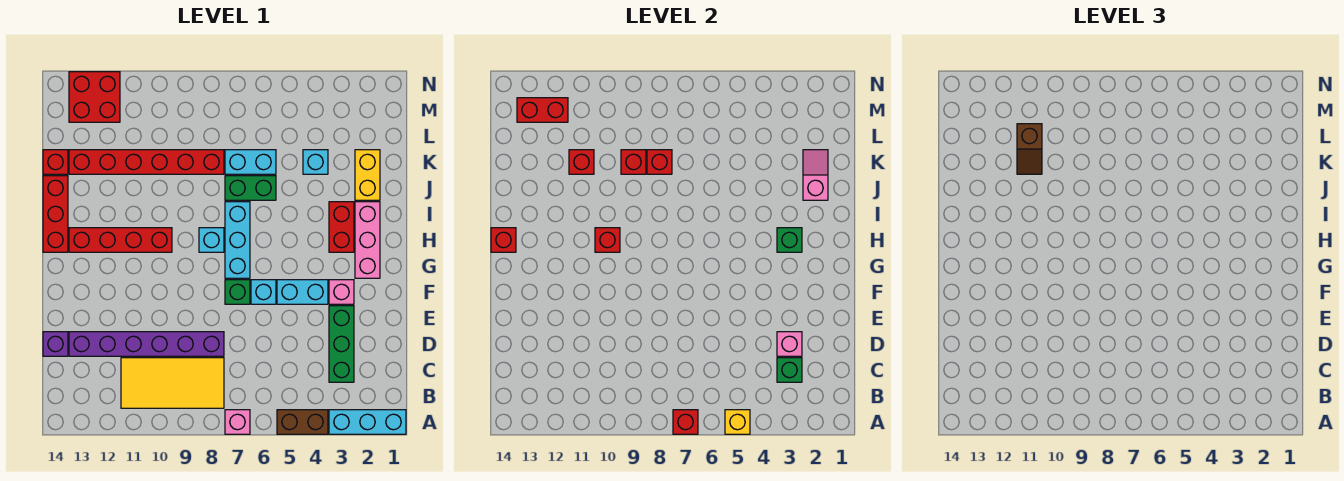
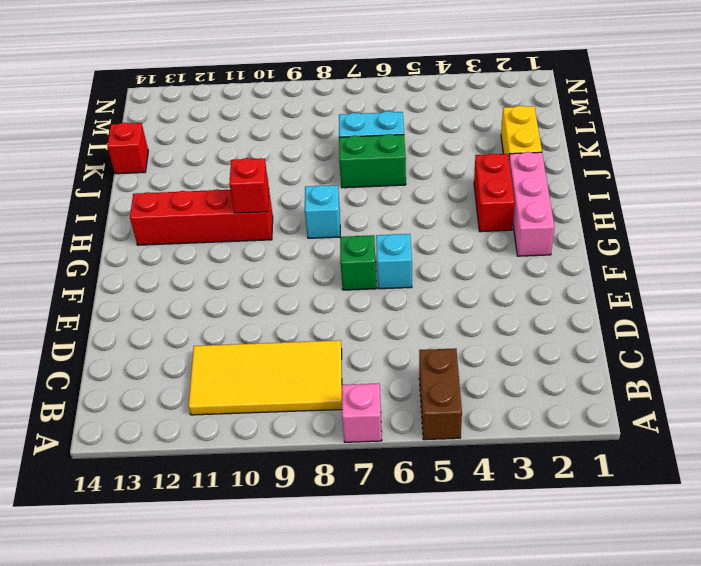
brown brick A5:B5 level 1 -> brown brick A4:A5 level 1
none -> cyan brick A1:A3 level 1
none -> green brick C3:E3 level 1
none -> purple brick D8:D13 level 1
none -> purple brick D14 level 1

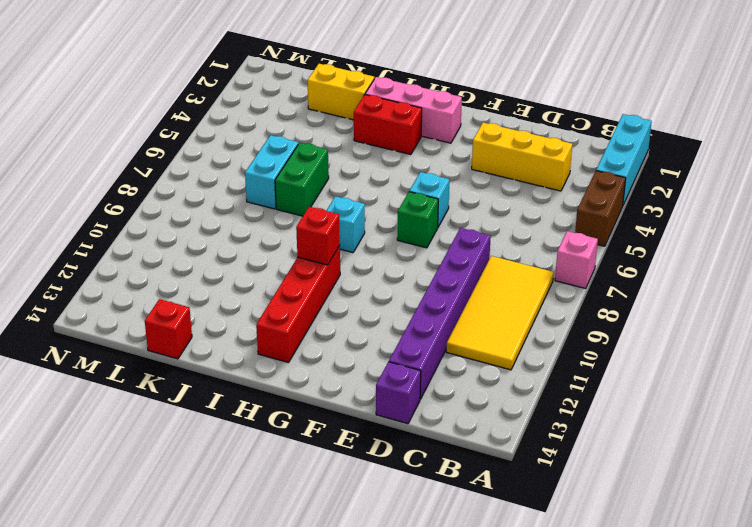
yellow brick C3:E3 level 1 -> green brick C3:E3 level 1
none -> pink brick F3 level 1
none -> cyan brick F4:F5 level 1
none -> cyan brick G7:I7 level 1
none -> red brick H14:J14 level 1

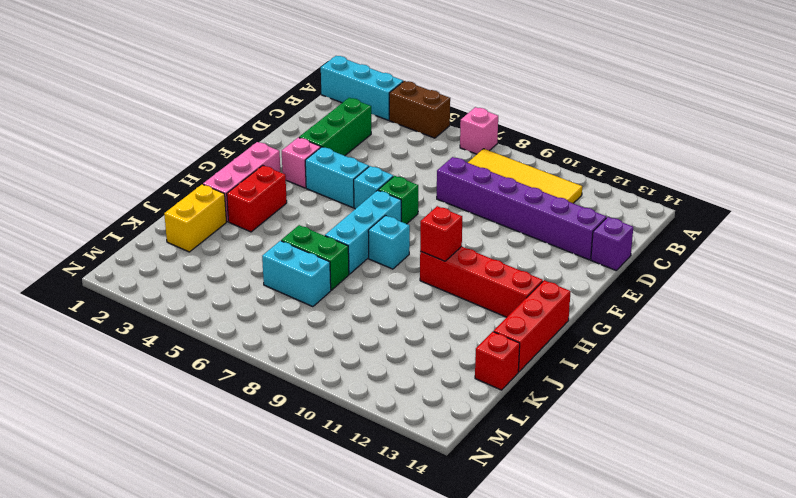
none -> cyan brick K4 level 1
none -> red brick K8:K13 level 1
none -> red brick M12:N13 level 1
none -> yellow brick A5 level 2

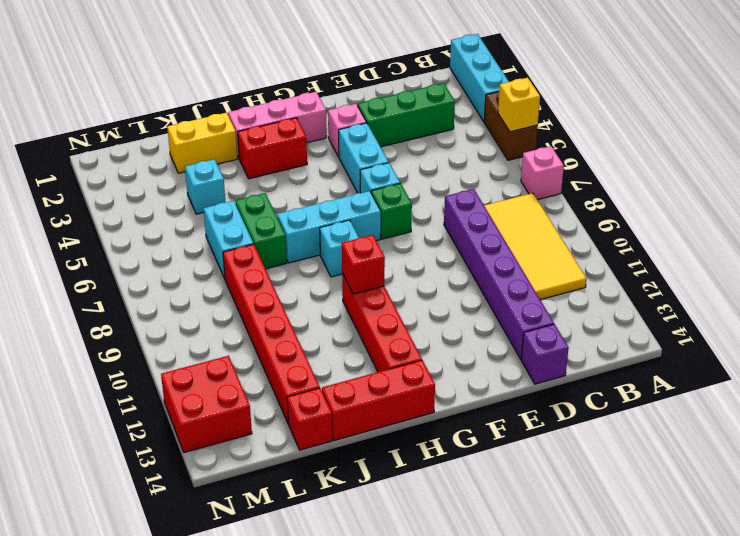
none -> red brick A7 level 2
none -> green brick C3 level 2
none -> pink brick D3 level 2
none -> green brick H3 level 2

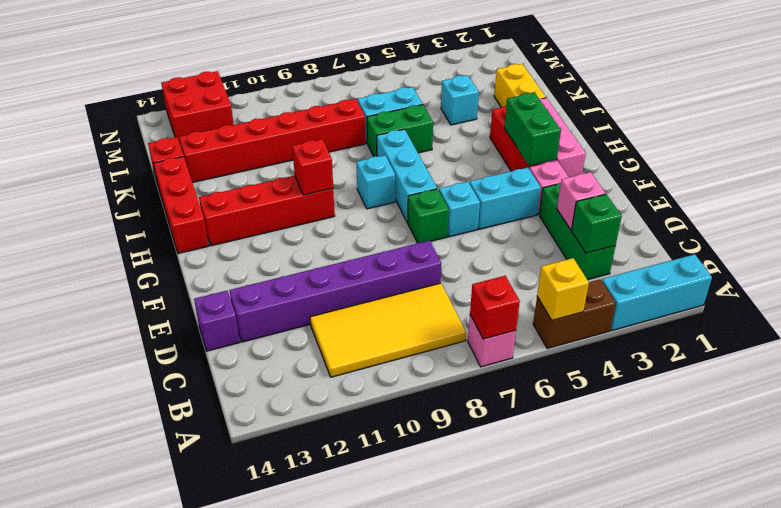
green brick G3:H3 level 2 -> green brick H3 level 2
none -> red brick H14 level 2
none -> pink slope J2:K2 level 2 top J
none -> red brick K8 level 2
none -> red brick K9 level 2

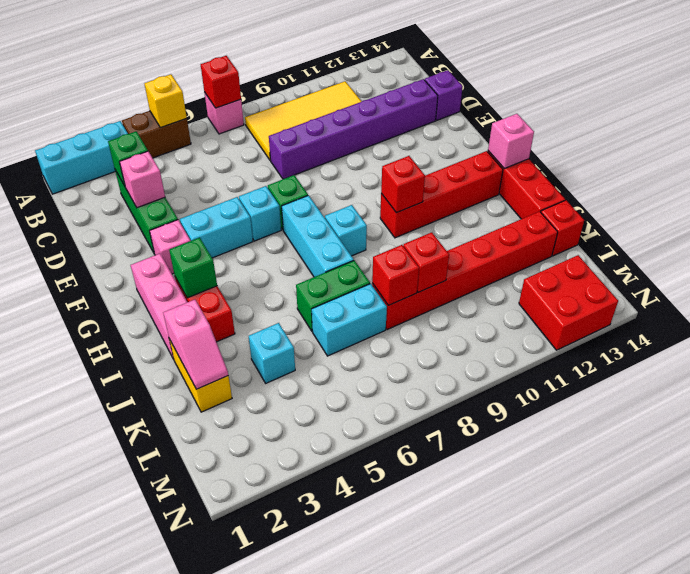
pink brick H14 level 2 -> red brick H14 level 2
none -> red brick K11 level 2
none -> red brick M12:M13 level 2
none -> brown slope K11:L11 level 3 top L

